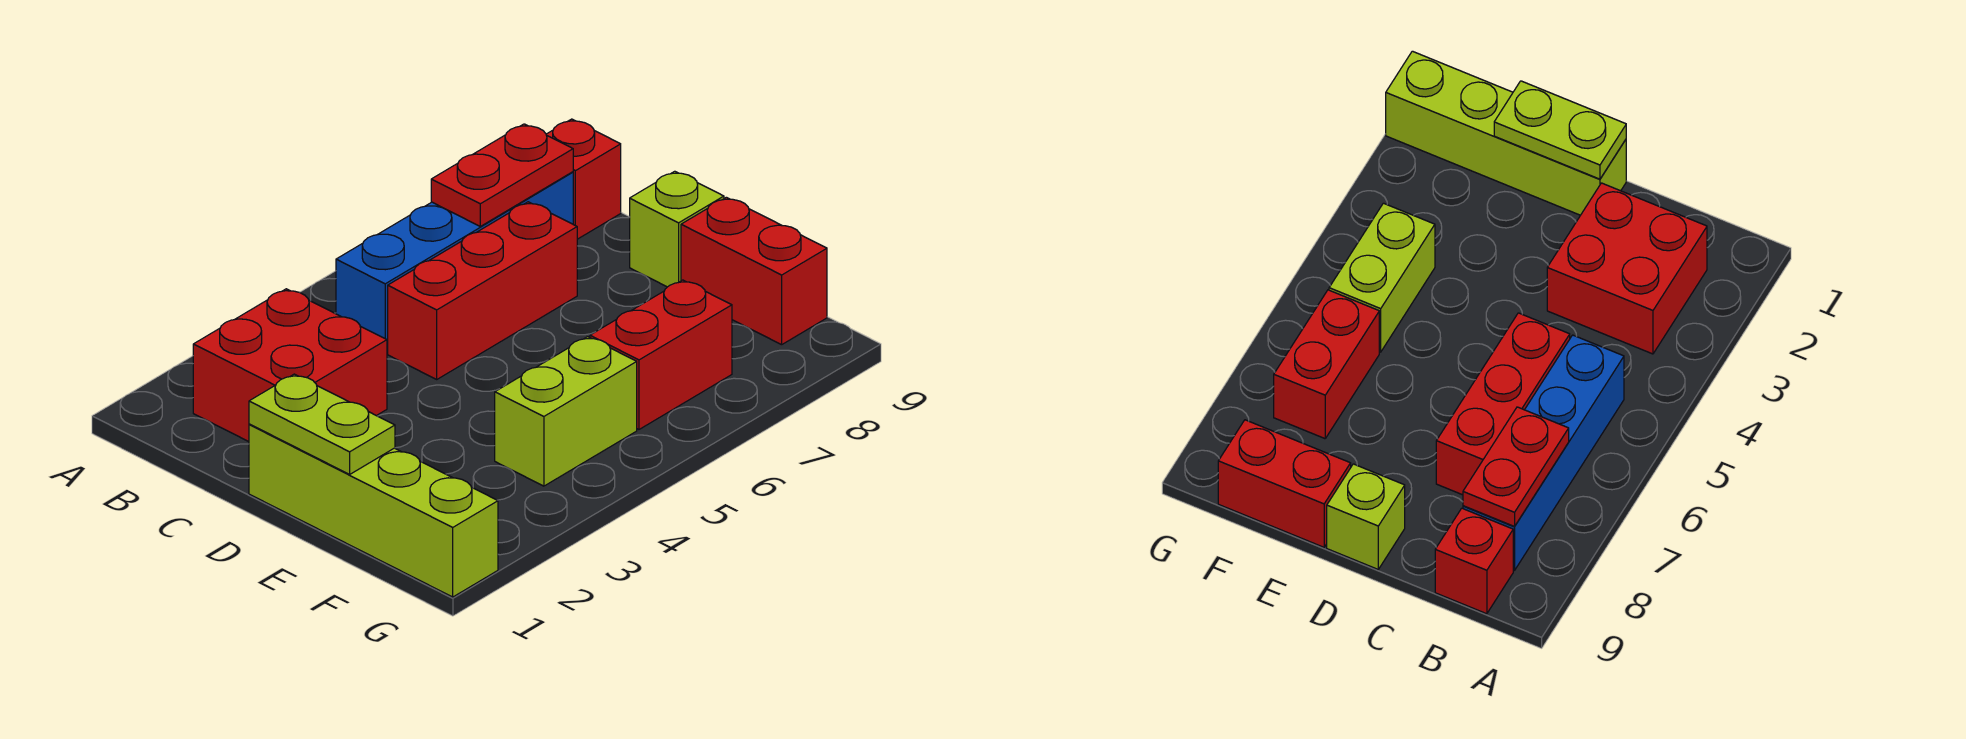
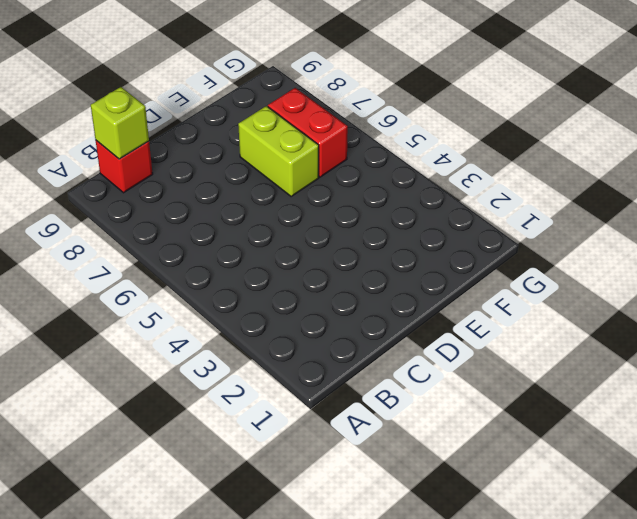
lime brick B9 level 2 -> lime brick D9 level 1
lime brick E6:E7 level 1 -> lime brick F4:F5 level 1
none -> red brick B2:C3 level 1
none -> blue brick B5:B8 level 1

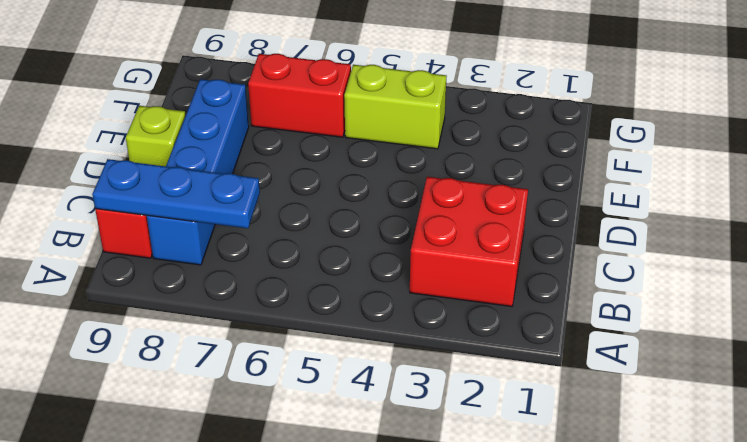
blue plate B7:B9 level 2 -> red plate B7:B8 level 2
blue brick B8:E8 level 1 -> blue brick B5:B8 level 1
none -> red brick C5:C7 level 1
none -> lime brick D1:G1 level 1

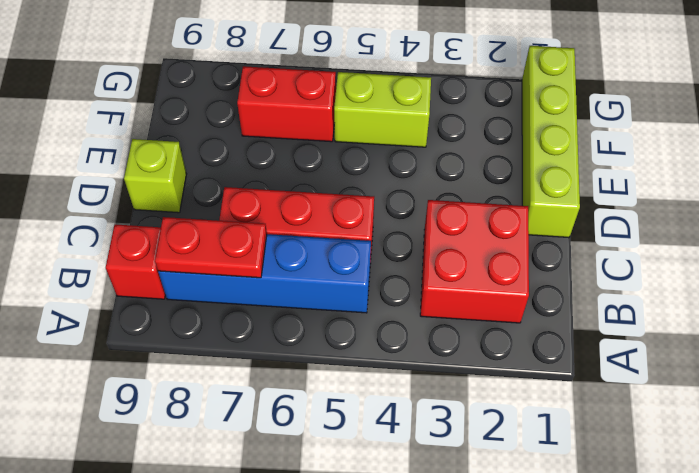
none -> red brick E9:F9 level 1
none -> lime plate D1:E1 level 2

